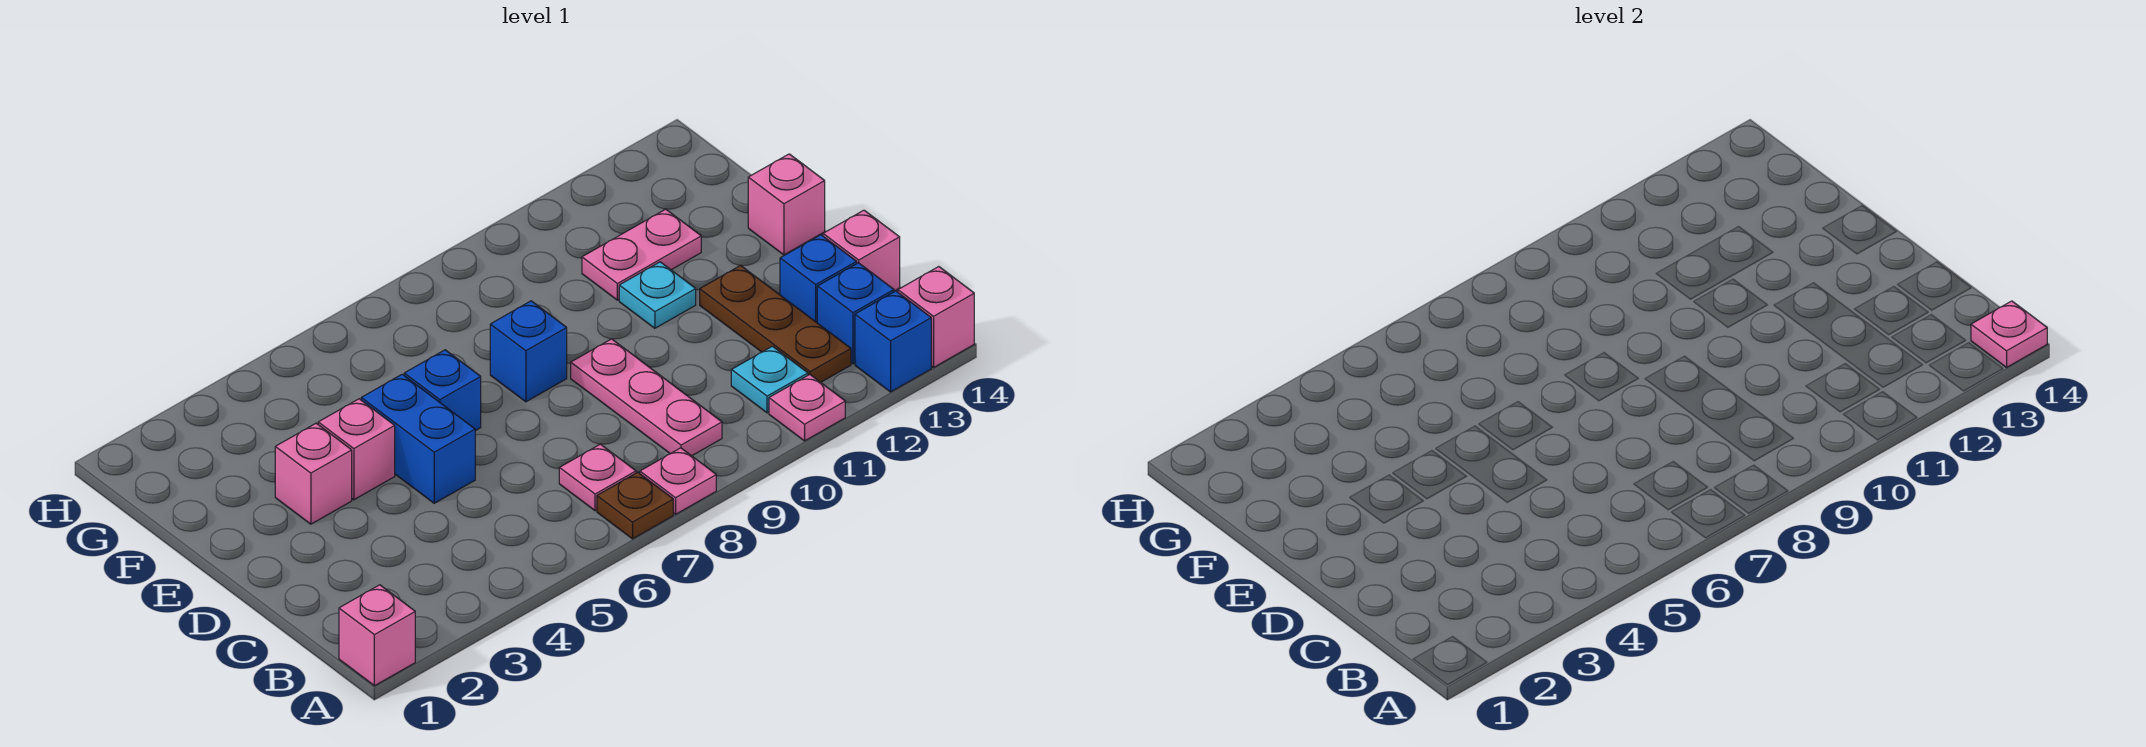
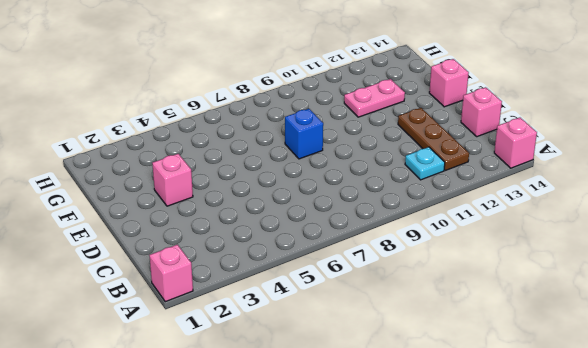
none -> brown plate A7 level 1
none -> pink plate A8 level 1
none -> pink plate A11 level 1

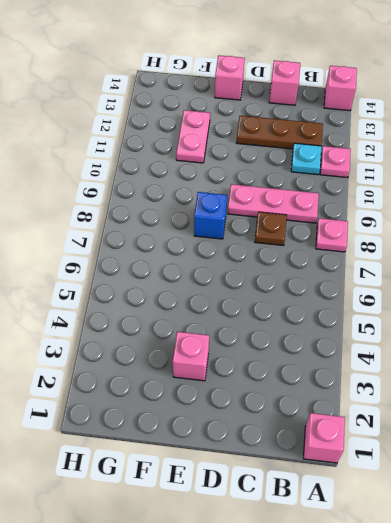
brown plate C8 level 1 -> brown plate A7 level 1
none -> blue brick A13 level 1
none -> pink plate B7 level 1
none -> blue brick B13 level 1

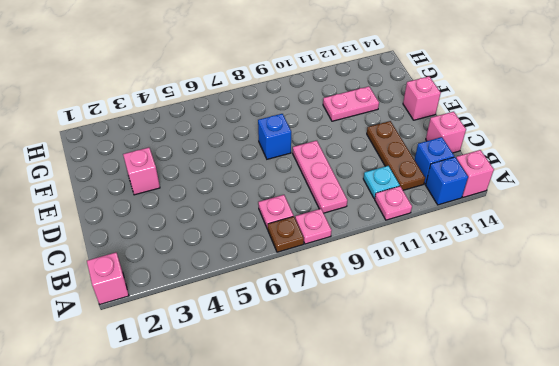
none -> blue brick C13 level 1
none -> blue brick D5:E5 level 1
none -> pink brick E4 level 1

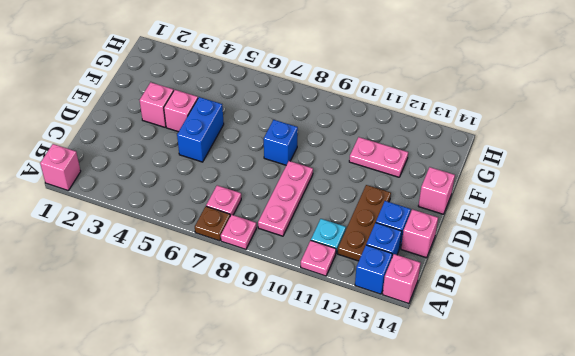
none -> blue brick E6 level 1
none -> cyan plate E11 level 1
none -> pink plate A14 level 2

